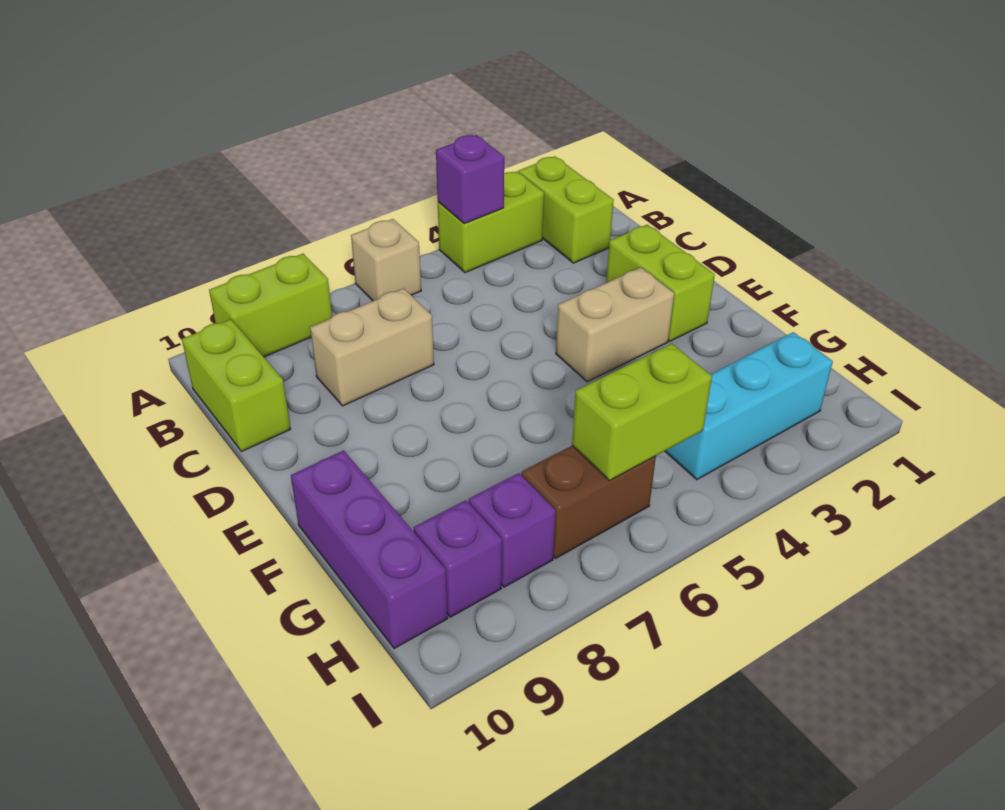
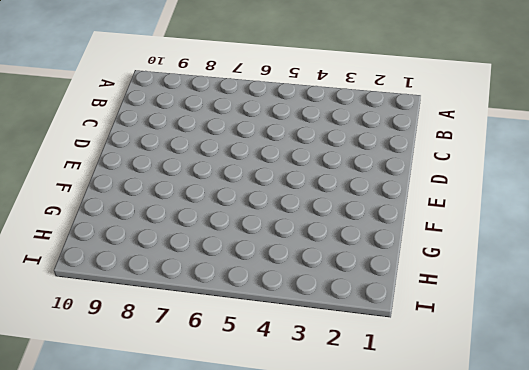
none -> lime brick A2:B2 level 1
none -> lime brick A3:A4 level 1
none -> tan brick A6 level 1

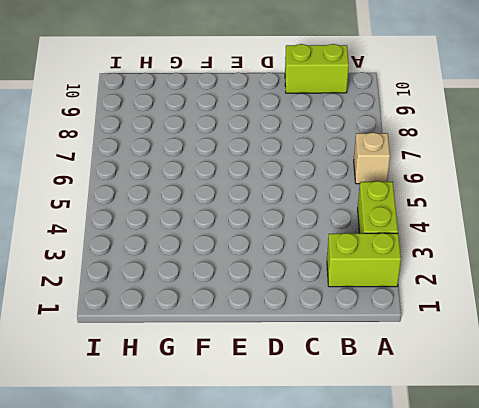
none -> lime brick A8:A9 level 1
none -> tan brick C7:C8 level 1
none -> lime brick D2:E2 level 1

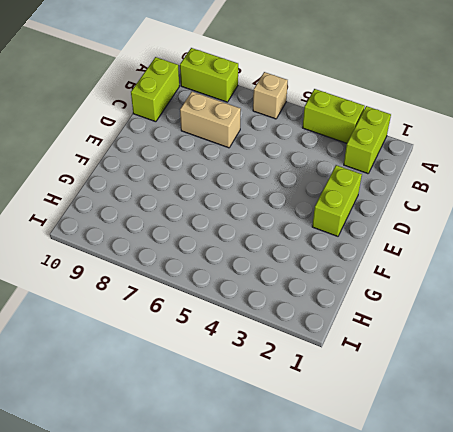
none -> tan brick E3:E4 level 1
none -> purple brick F10:H10 level 1
none -> cyan brick H2:H4 level 1

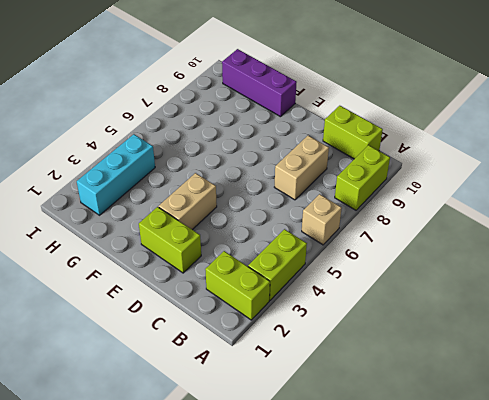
none -> brown brick H6:H7 level 1
none -> purple brick H8 level 1
none -> purple brick H9 level 1

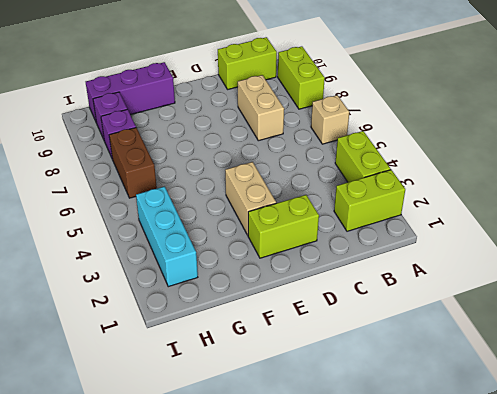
none -> purple brick A4 level 2
none -> lime brick H5:H6 level 2

